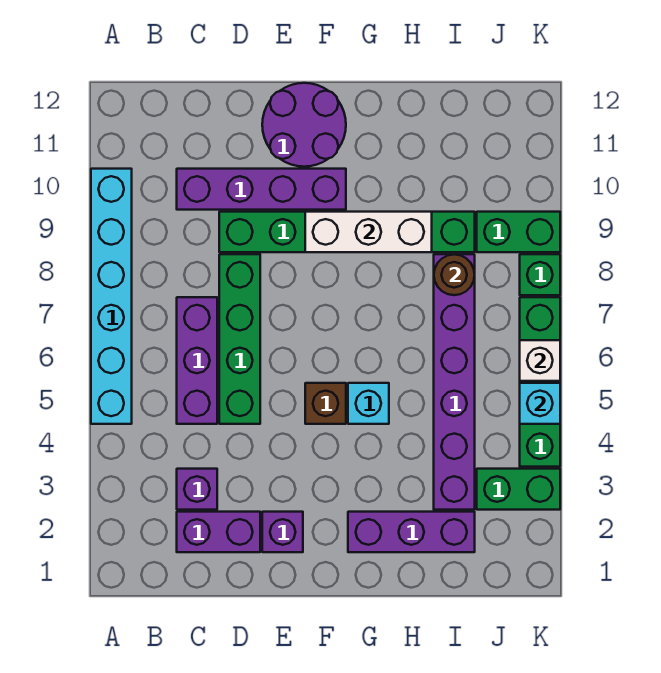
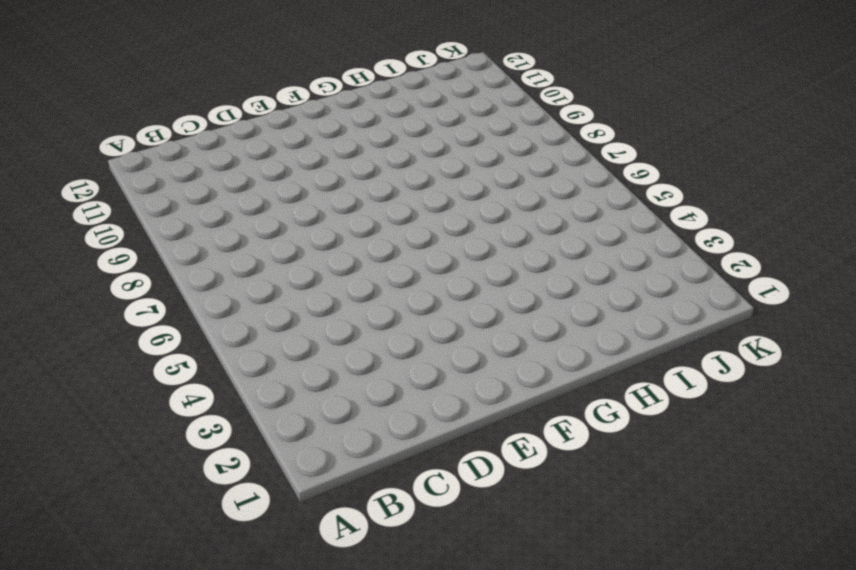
none -> cyan brick A5:A10 level 1
none -> purple brick C2:D2 level 1
none -> purple brick C3 level 1

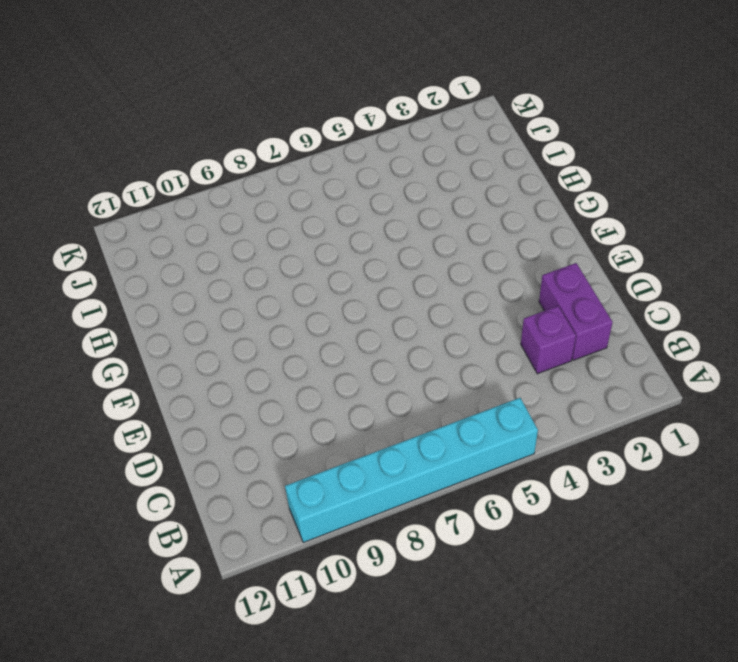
none -> purple brick C5:C7 level 1
none -> purple brick C10:F10 level 1
none -> green brick D5:D8 level 1

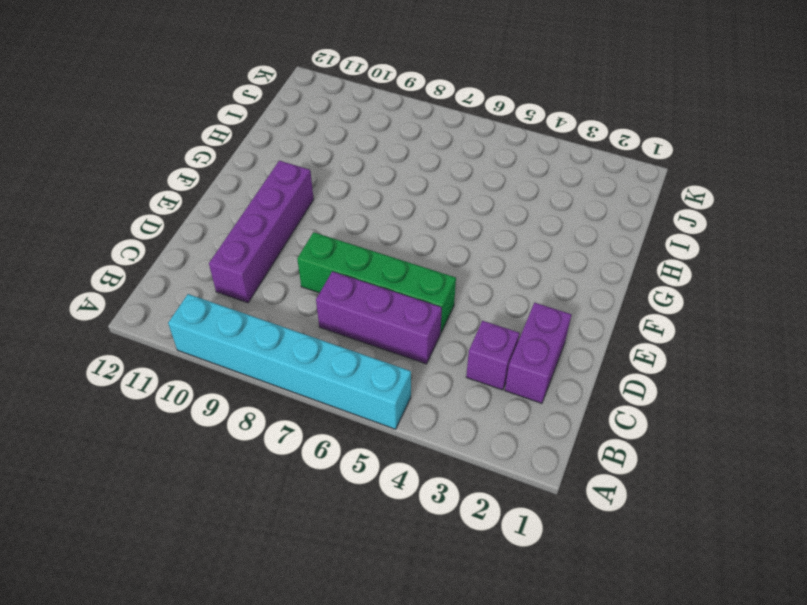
none -> green brick D9:I9 level 1
none -> purple brick E2 level 1
none -> purple round brick E11:F12 level 1

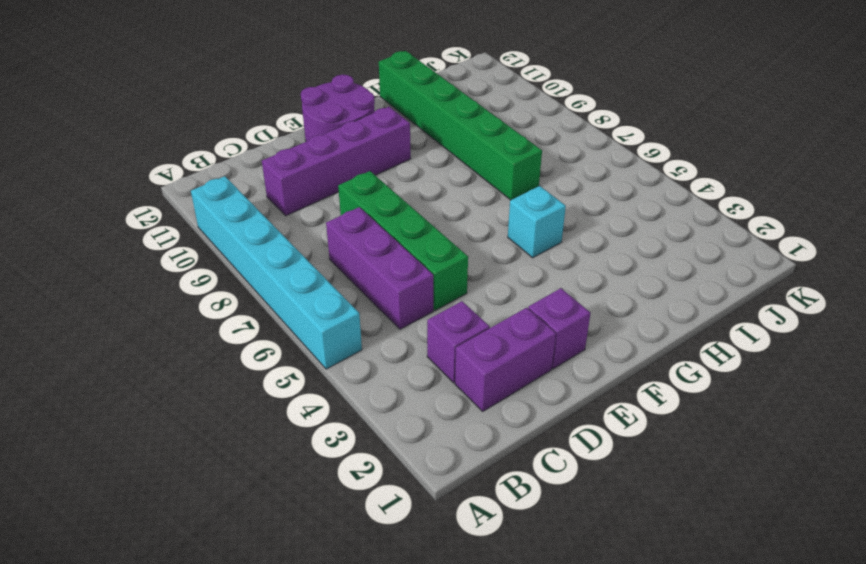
green brick H7:H12 level 1 -> green brick D9:I9 level 1
none -> brown brick F5 level 1
none -> purple brick G2:I2 level 1
none -> purple brick I3:I8 level 1

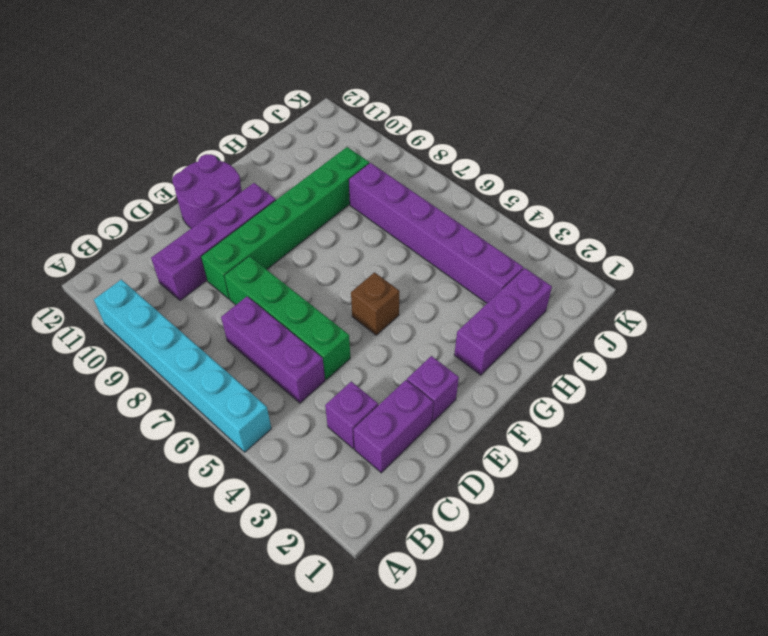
none -> cyan brick G5 level 1
none -> green brick J3:K3 level 1
none -> green brick J9:K9 level 1

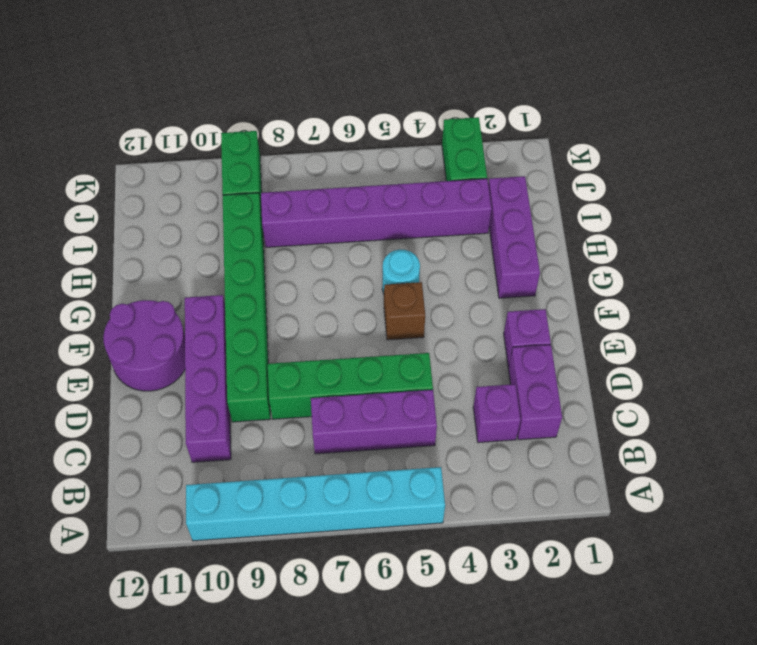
cyan round brick G5 level 1 -> cyan brick G5 level 1
none -> green brick K4:K7 level 1
none -> green brick K8 level 1
none -> white brick F9:H9 level 2

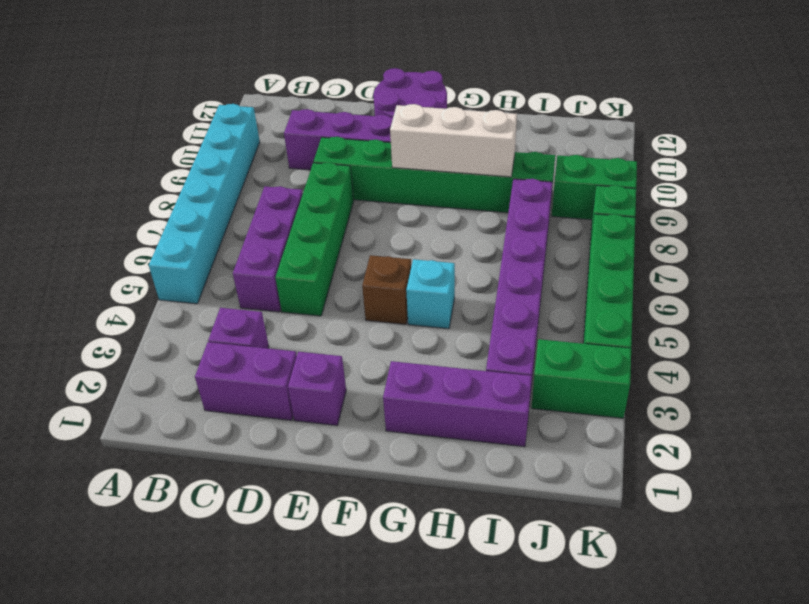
none -> brown round brick I8 level 2
none -> cyan brick K5 level 2
none -> white brick K6 level 2

